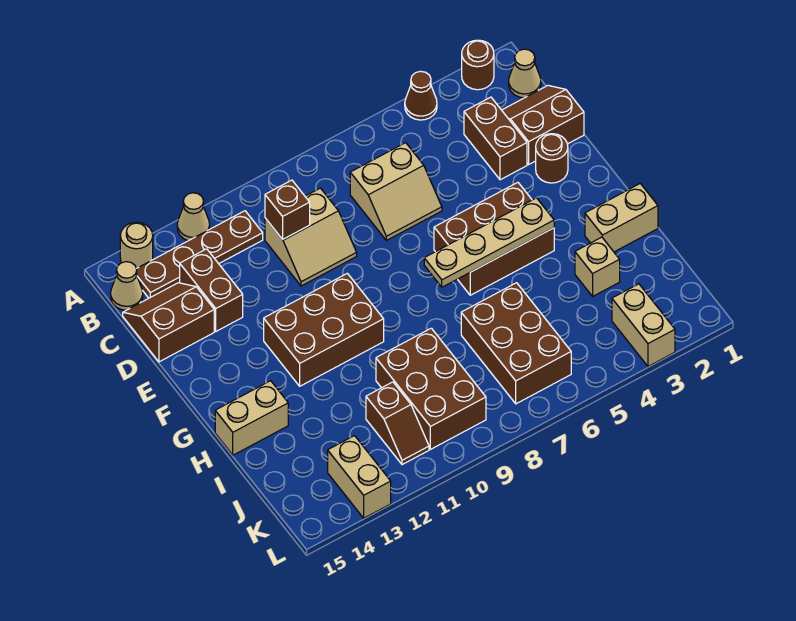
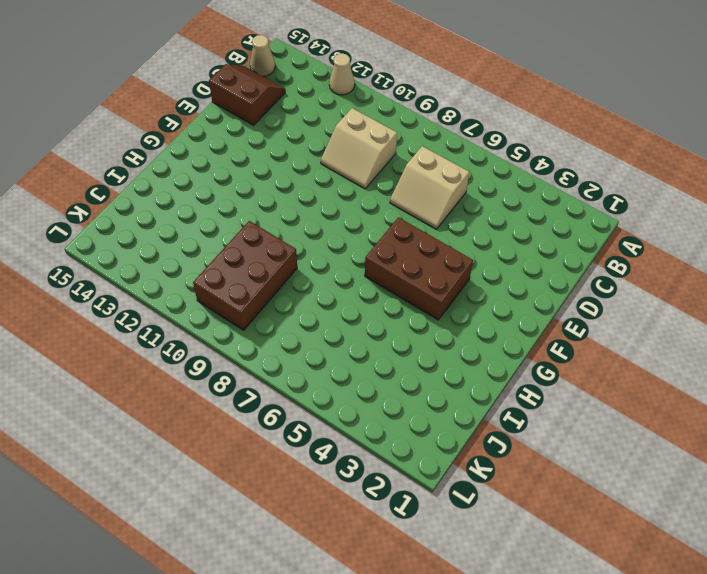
none -> brown round brick A2 level 1
none -> brown cone A4 level 1
none -> tan round brick A14 level 1

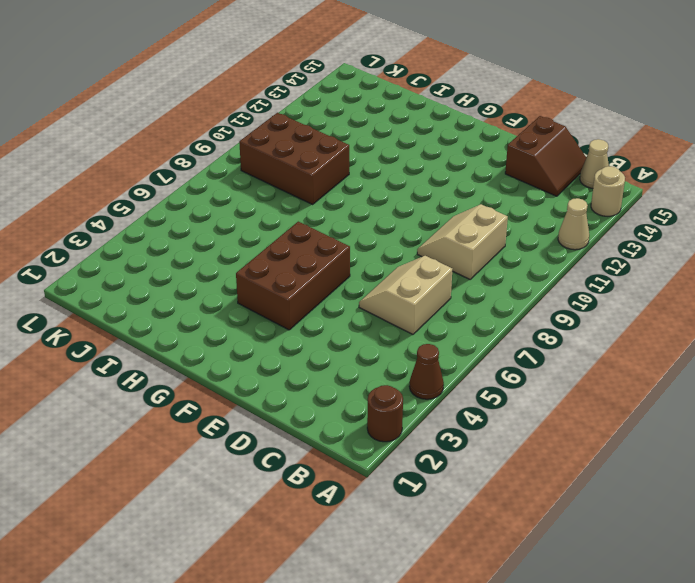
none -> tan cone B1 level 1
none -> brown plate B11:B14 level 1
none -> brown slope C1:D2 level 1 top D

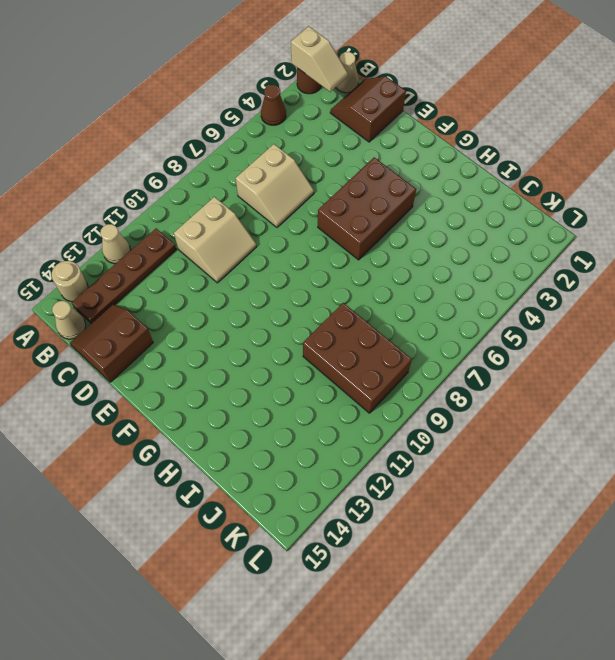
tan slope A2:B2 level 2 top A -> none
none -> brown brick C3:D3 level 1
none -> brown brick C13:D13 level 1
none -> brown round brick E2 level 1

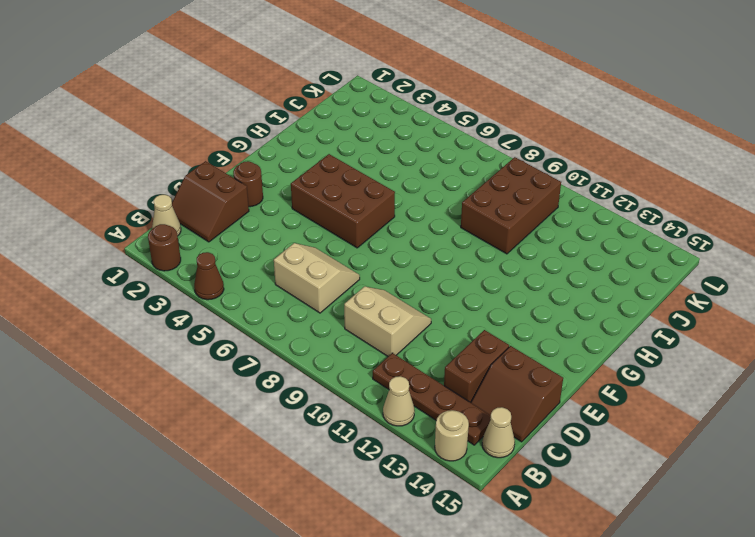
none -> brown brick C3:D3 level 1
none -> brown brick F10:G12 level 1
none -> tan brick H1:H2 level 1

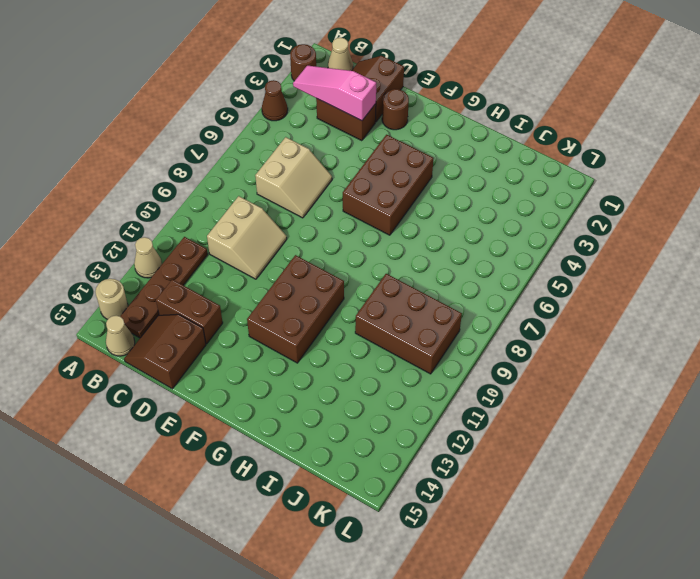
pink slope B3:D3 level 2 top D -> none
none -> tan brick H1:H2 level 1
none -> tan brick H14:H15 level 1
none -> tan brick I3 level 1

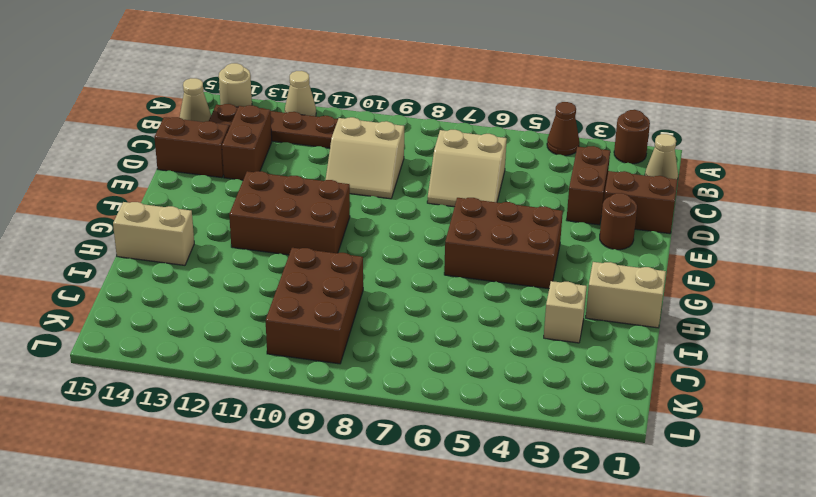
none -> brown brick I6:K7 level 1
none -> brown slope J11:K11 level 1 top J
none -> tan brick K3:L3 level 1

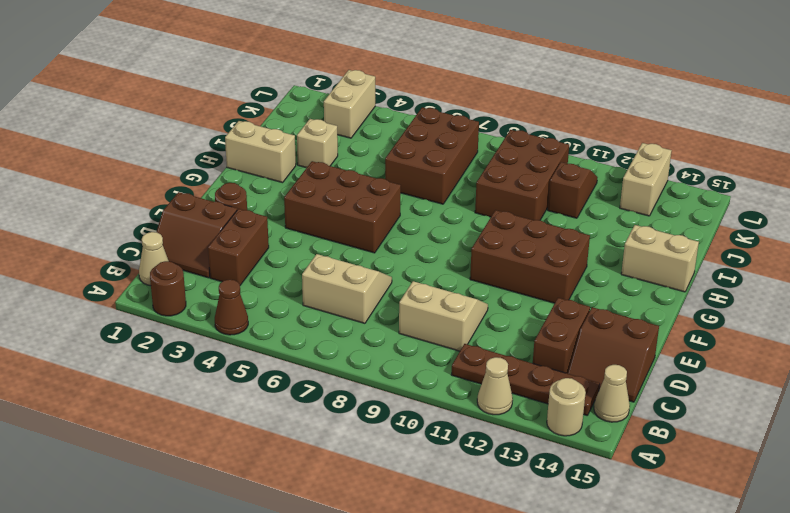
none -> brown brick C10 level 2
none -> tan plate G4:G7 level 2

